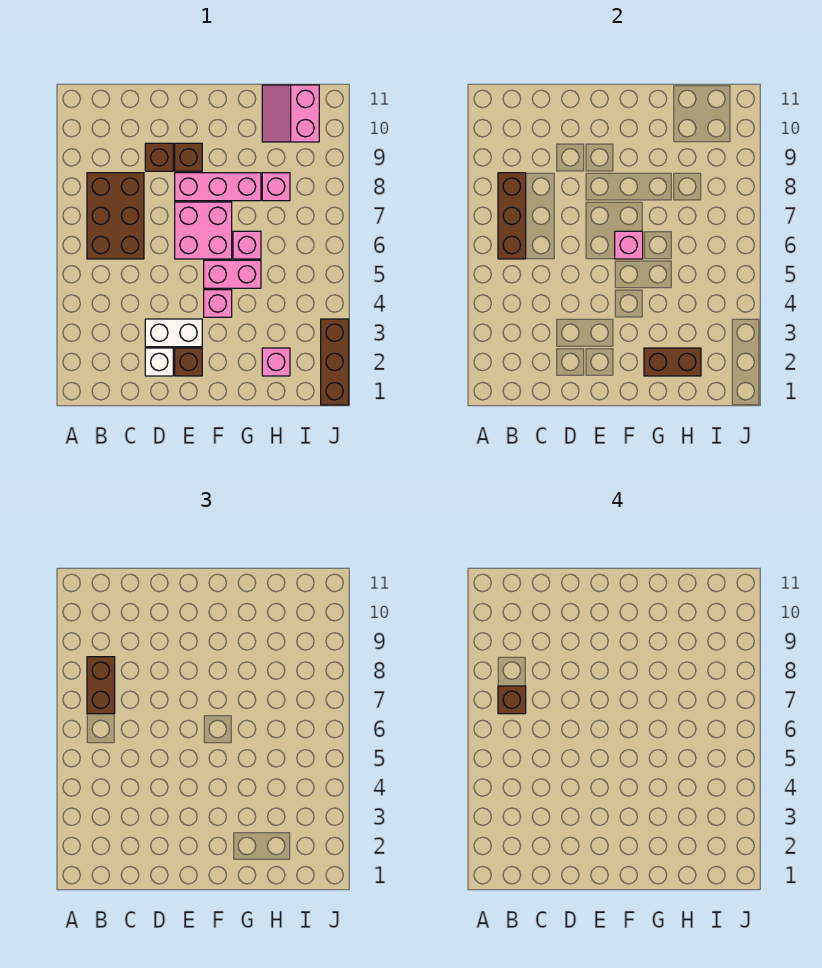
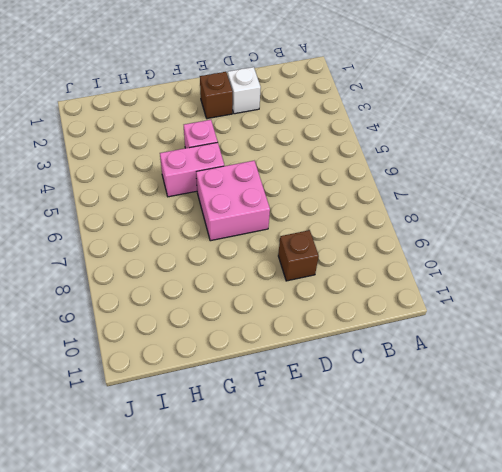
none -> brown brick B6:C8 level 1
none -> white brick D3:E3 level 1
none -> pink brick E8:G8 level 1

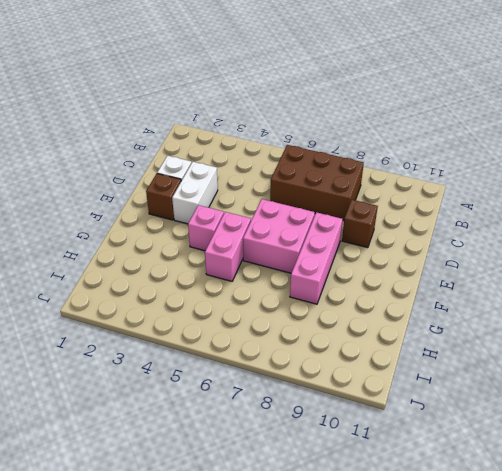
none -> brown brick E9 level 1
none -> pink brick G6 level 1
none -> pink brick H2 level 1

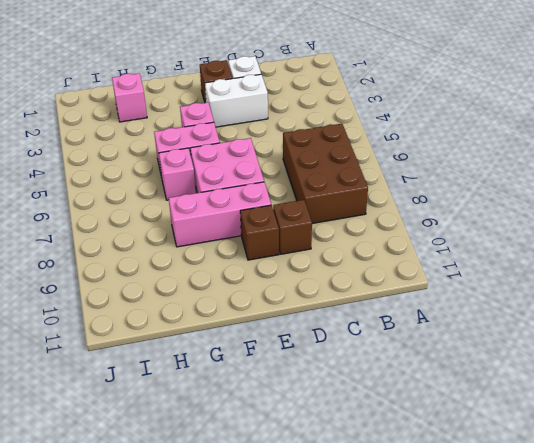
none -> pink brick H8 level 1
none -> pink slope H10:I11 level 1 top I
none -> brown brick J1:J3 level 1

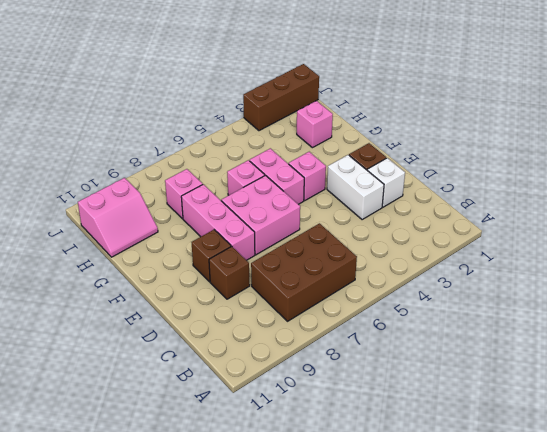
none -> brown brick B6:B8 level 2
none -> pink brick F6 level 2
none -> brown brick G2:H2 level 2

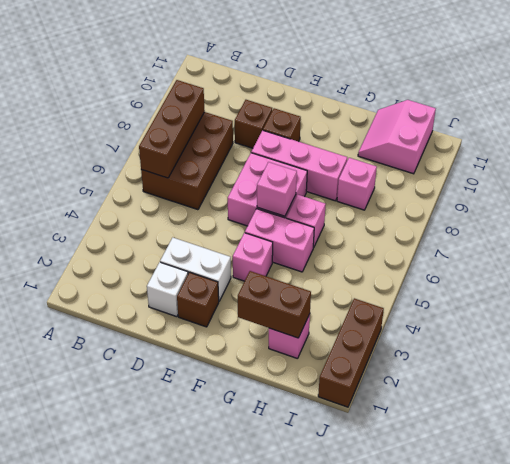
none -> brown brick B7:B8 level 3
none -> brown brick B7 level 4

